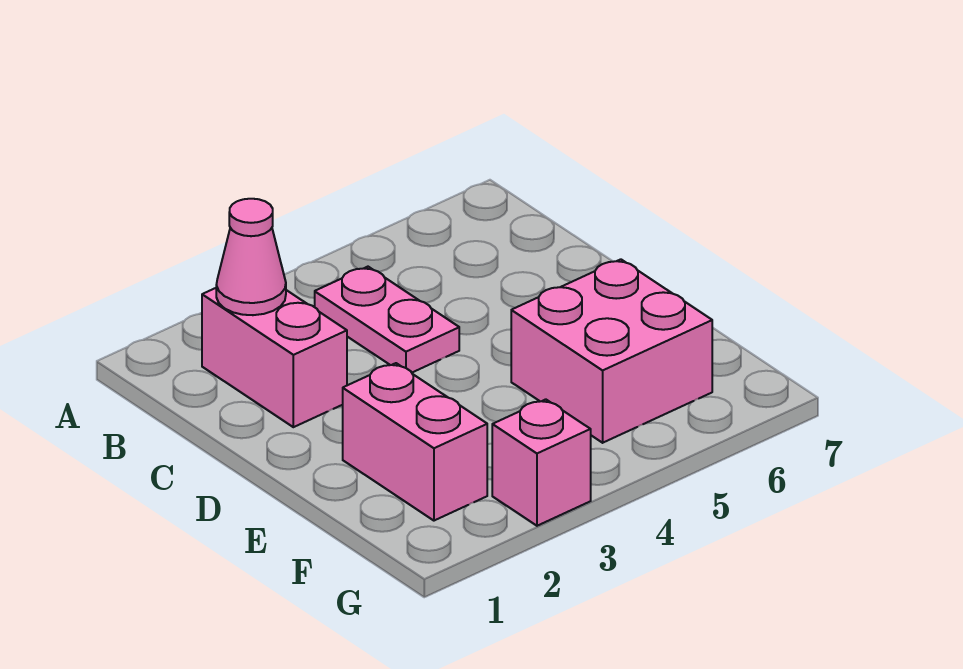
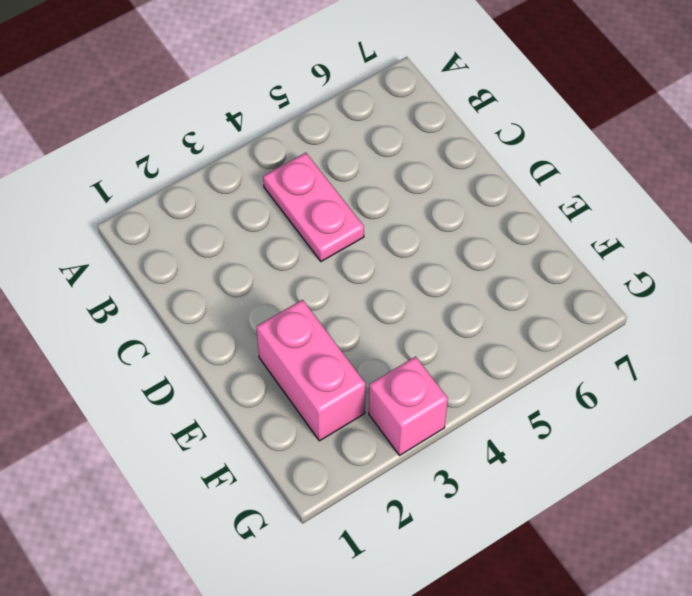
none -> pink brick B2:C2 level 1
none -> pink brick E5:F6 level 1

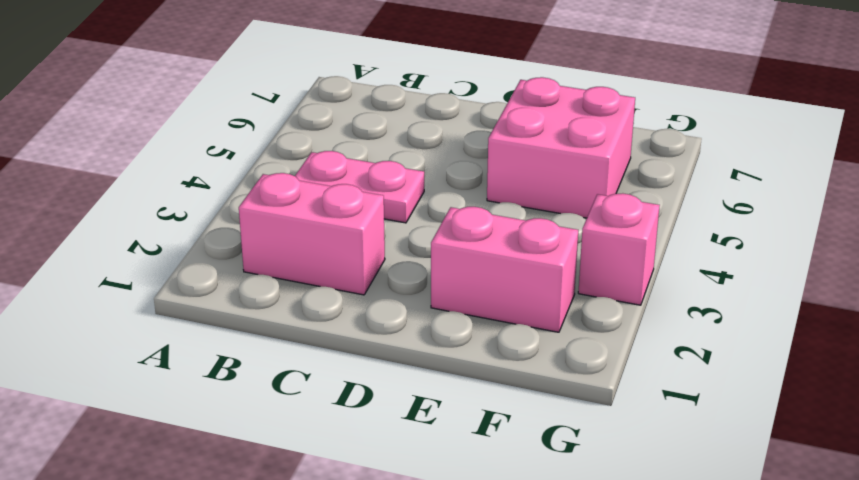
none -> pink cone B2 level 2

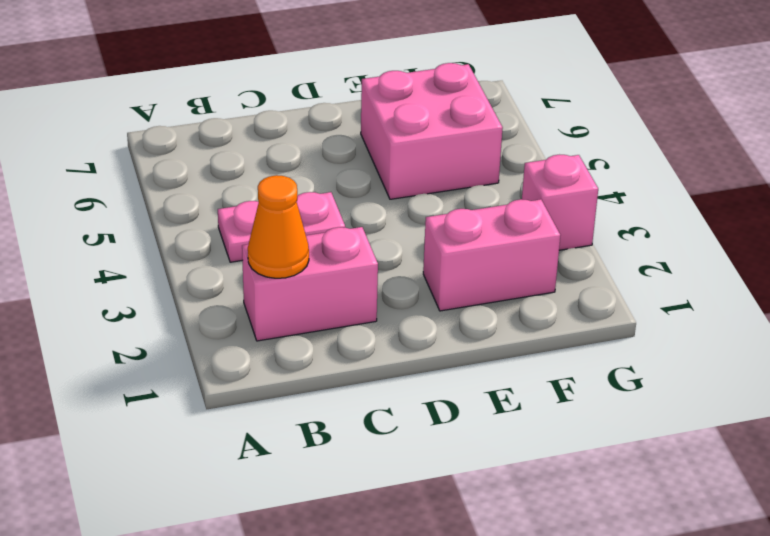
orange cone B2 level 2 -> pink cone B2 level 2

